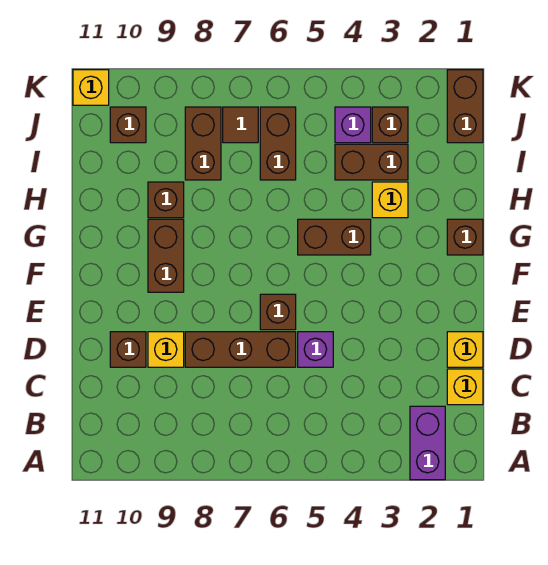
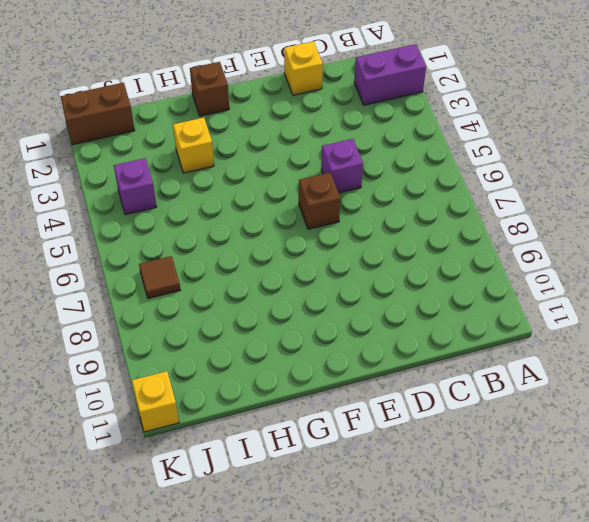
none -> yellow brick C1 level 1
none -> brown brick D6:D8 level 1
none -> yellow brick D9 level 1

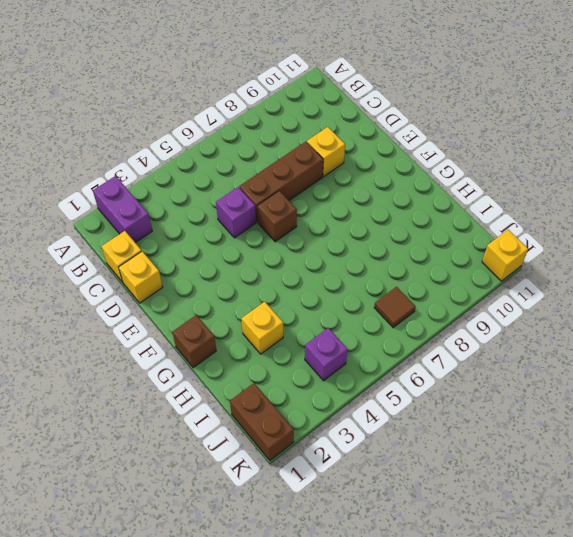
none -> brown brick D10 level 1
none -> brown brick F9:G9 level 1
none -> brown brick G4:G5 level 1

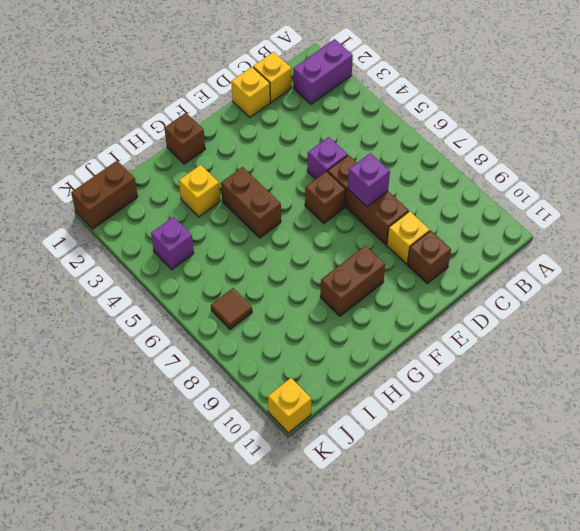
purple brick D7 level 2 -> none
none -> brown brick H9 level 1
none -> brown brick I3:I4 level 1
none -> brown brick I6:J6 level 1

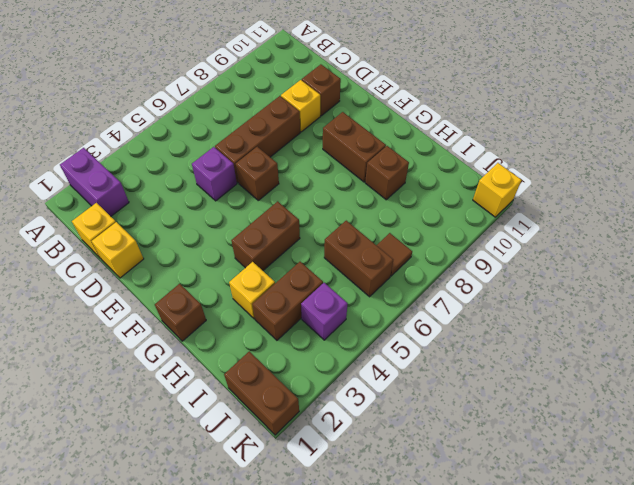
none -> brown brick I8:J8 level 1
none -> brown brick J3 level 1
none -> brown brick J10 level 1

